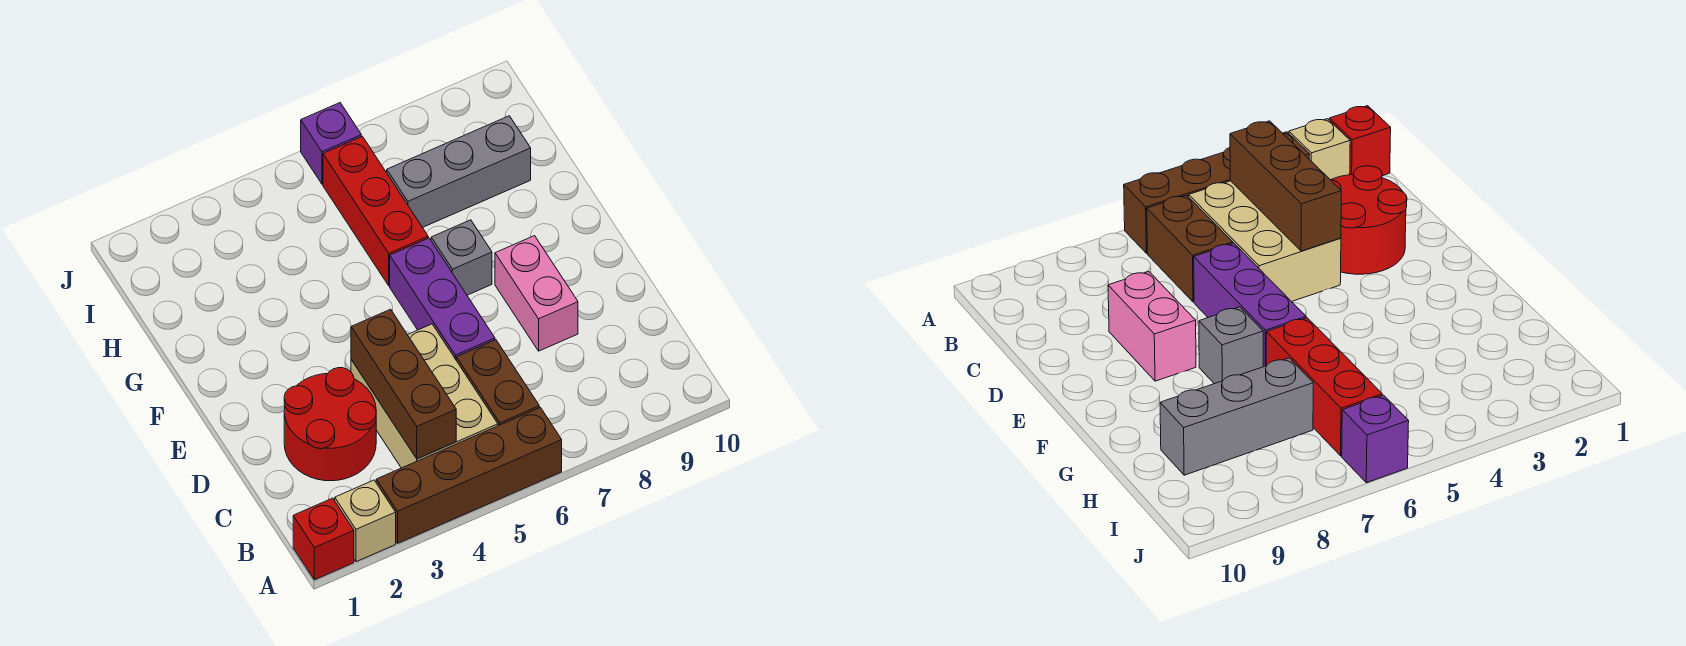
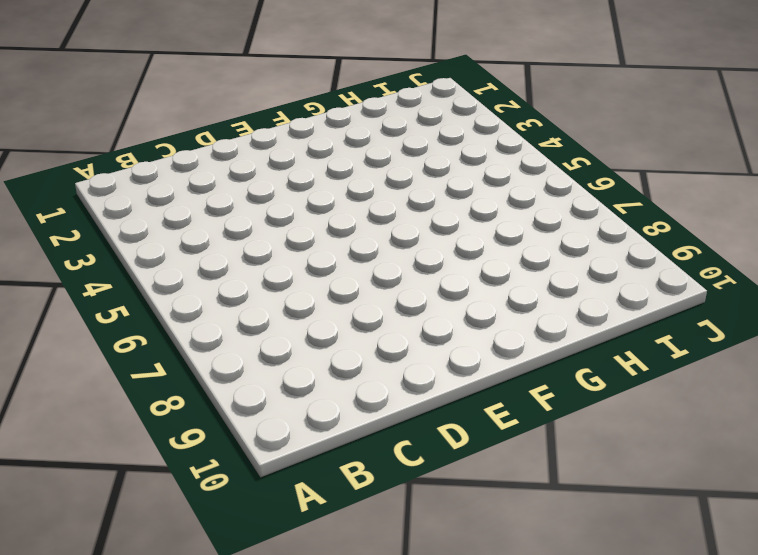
none -> red brick A1 level 1
none -> tan brick A2 level 1
none -> brown brick A3:A6 level 1

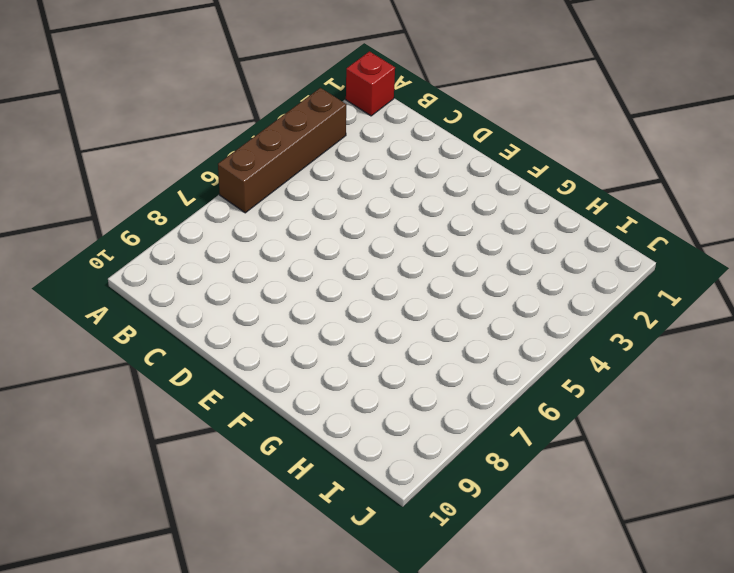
none -> tan brick A2 level 1
none -> tan brick B4:D5 level 1
none -> brown brick B6:C6 level 1

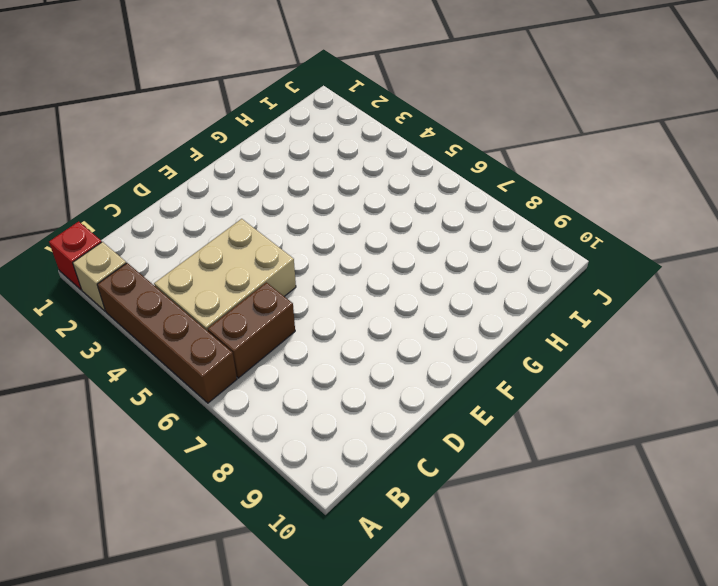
none -> red round brick C2:D3 level 1
none -> purple brick D6:F6 level 1
none -> pink brick D8:E8 level 1

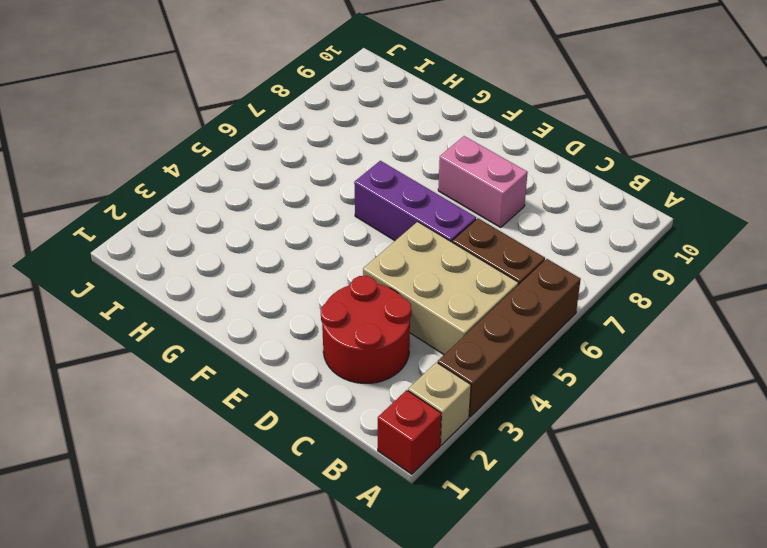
none -> grey brick F7 level 1
none -> red brick G6:I6 level 1
none -> grey brick H7:H9 level 1

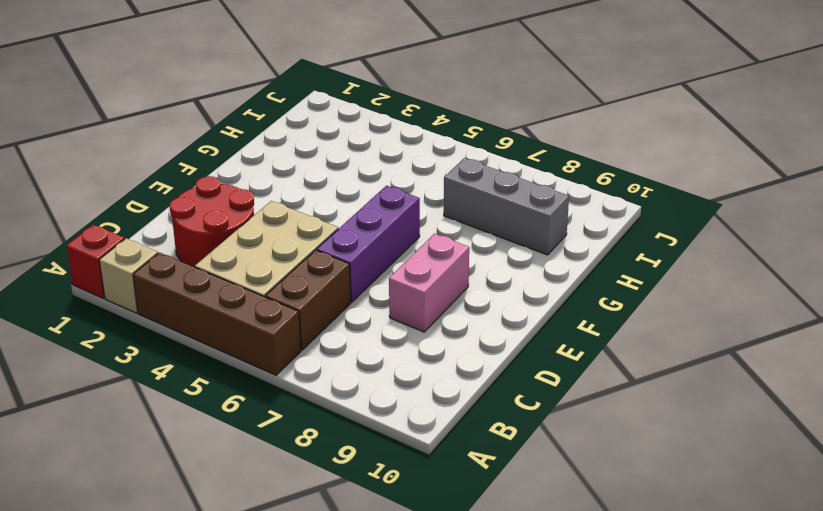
none -> grey brick F7 level 1
none -> red brick G6:I6 level 1
none -> purple brick J6 level 1

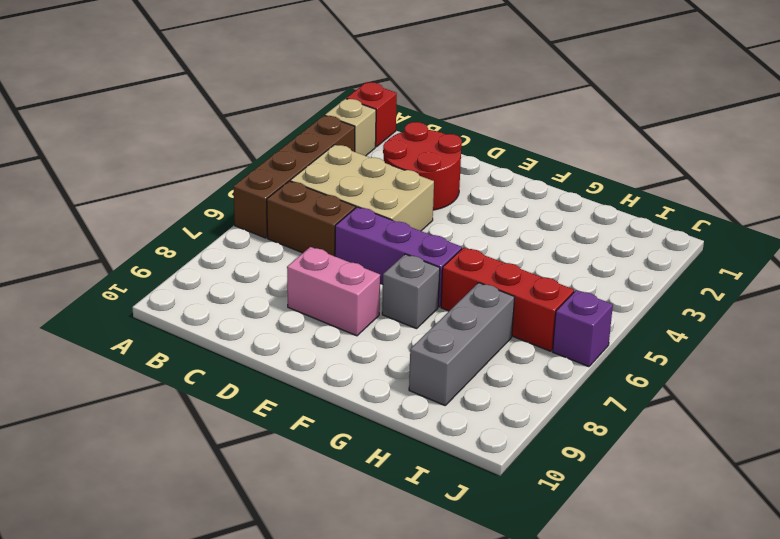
none -> brown brick B4:D4 level 2

